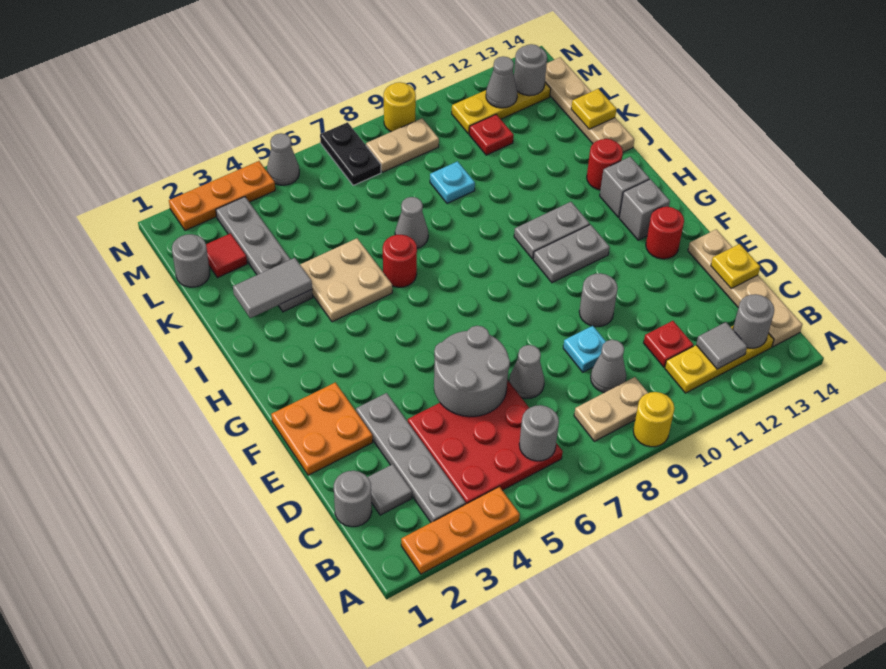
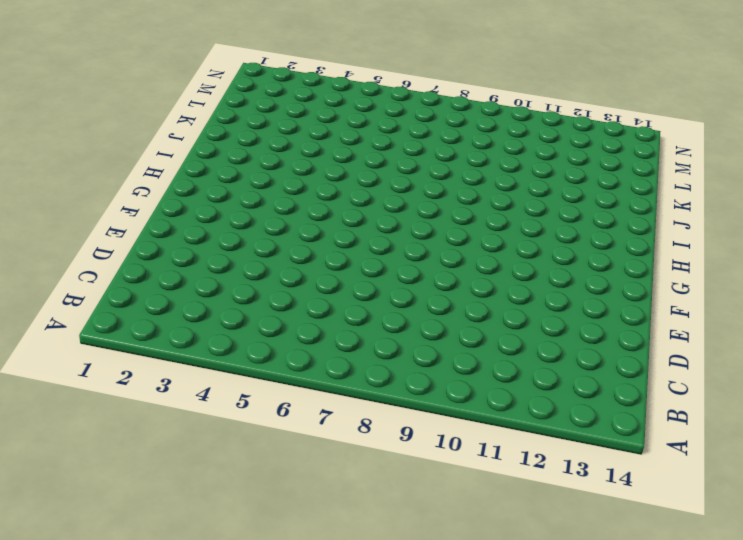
none -> orange plate A2:A4 level 1
none -> yellow round brick A9 level 1
none -> grey plate B3:E3 level 1
none -> red plate B4:D6 level 1

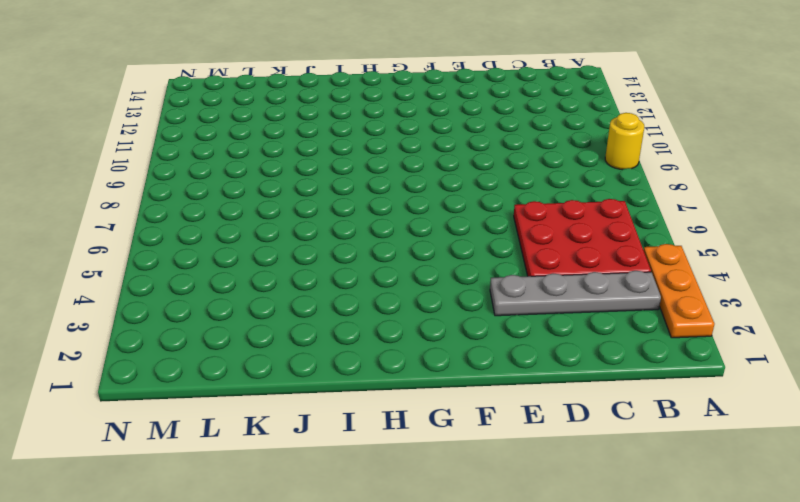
none -> tan plate B8:B9 level 1
none -> yellow plate B11:B13 level 1
none -> tan plate B14:E14 level 1
none -> grey round brick C1 level 1

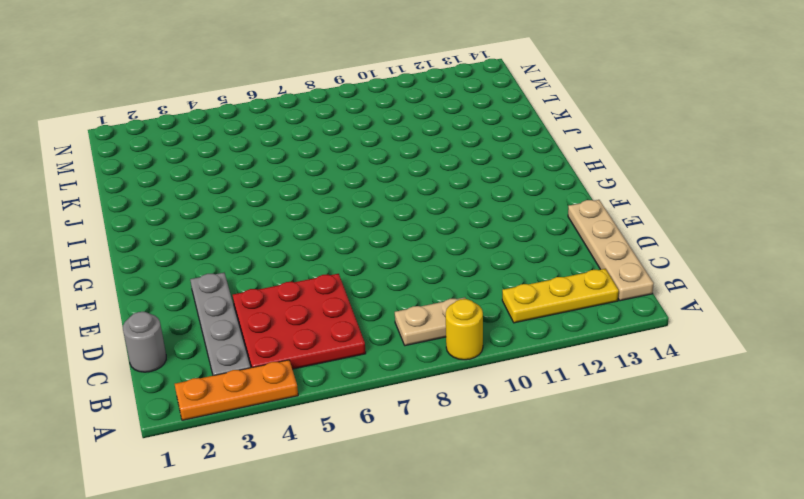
none -> grey tile C2 level 1
none -> grey cone C9 level 1
none -> red plate C11 level 1
none -> grey cone D7 level 1

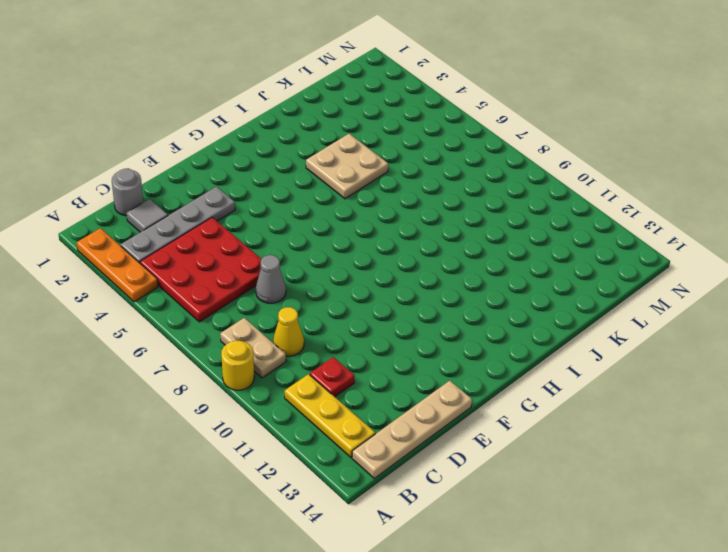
yellow cone C9 level 1 -> grey cone C9 level 1
none -> cyan plate D9 level 1
none -> orange plate E1:F2 level 1
none -> grey round brick E10 level 1
none -> red round brick F13 level 1

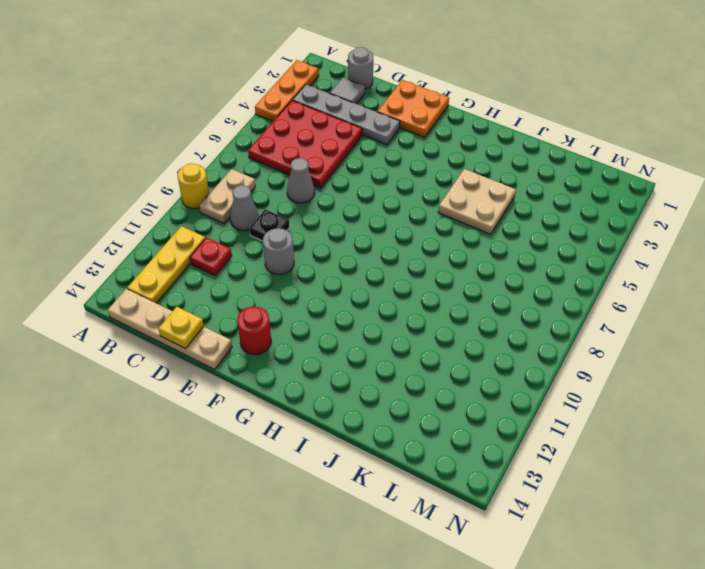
black plate D9 level 1 -> cyan plate D9 level 1
none -> grey plate G10:G11 level 1
none -> grey brick G13 level 1
none -> grey plate H10:H11 level 1
none -> grey brick H13 level 1

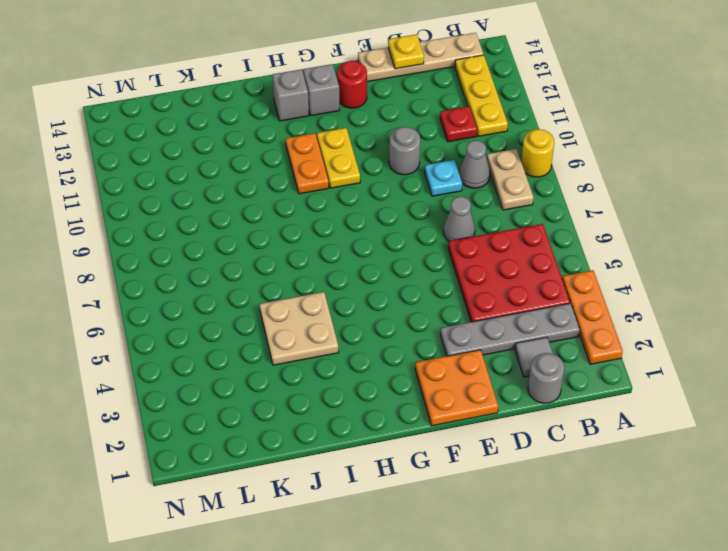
yellow plate G10:G11 level 1 -> grey plate G10:G11 level 1
orange plate H10:H11 level 1 -> grey plate H10:H11 level 1
none -> red round brick I6 level 1
none -> red round brick I13 level 1
none -> grey plate J3:M3 level 1
none -> grey cone J7 level 1

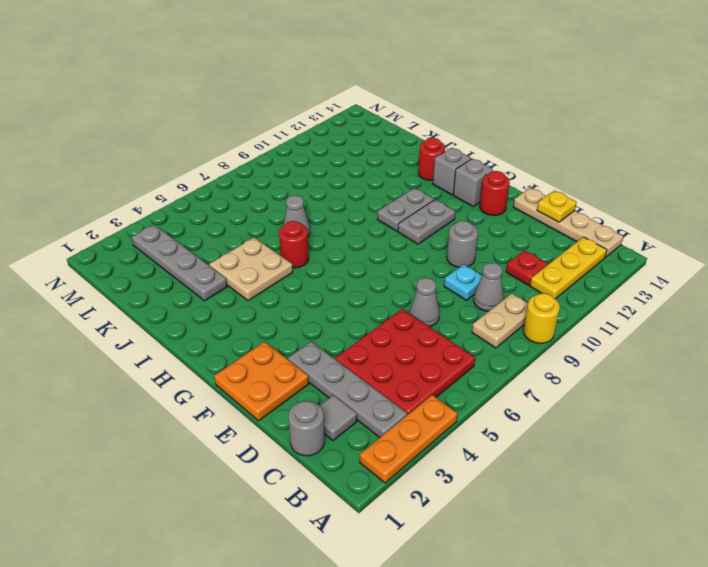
none -> tan plate J14:M14 level 1
none -> cyan plate K9 level 1
none -> grey round brick L1 level 1
none -> red tile L2 level 1

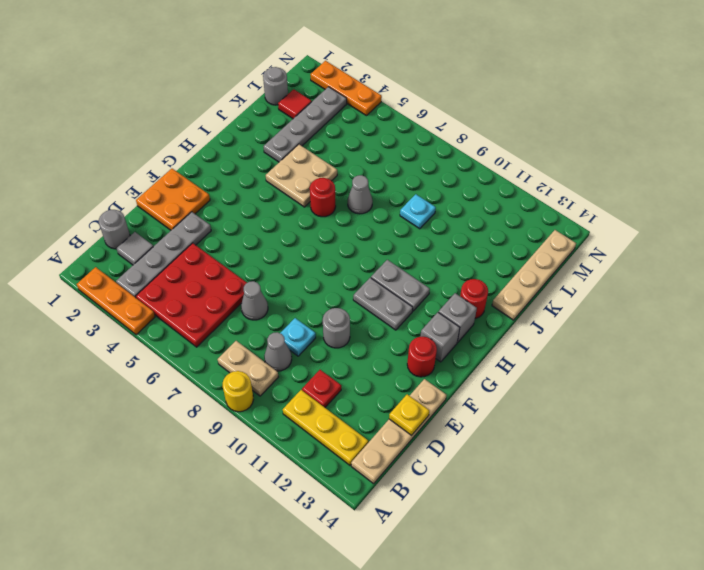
none -> red plate L11 level 1
none -> black plate M7:N7 level 1
none -> tan plate M8:M9 level 1
none -> yellow plate M11:M13 level 1

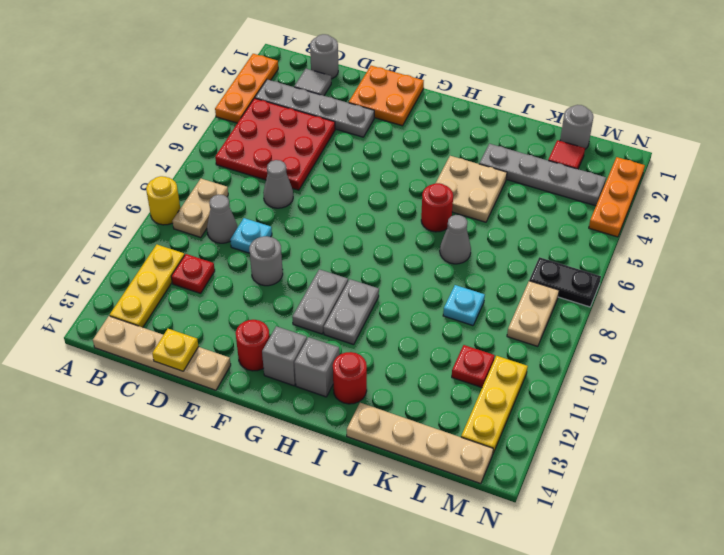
none -> grey cone N5 level 1
none -> yellow round brick N9 level 1
none -> grey round brick B6 level 2
none -> grey tile B12 level 2

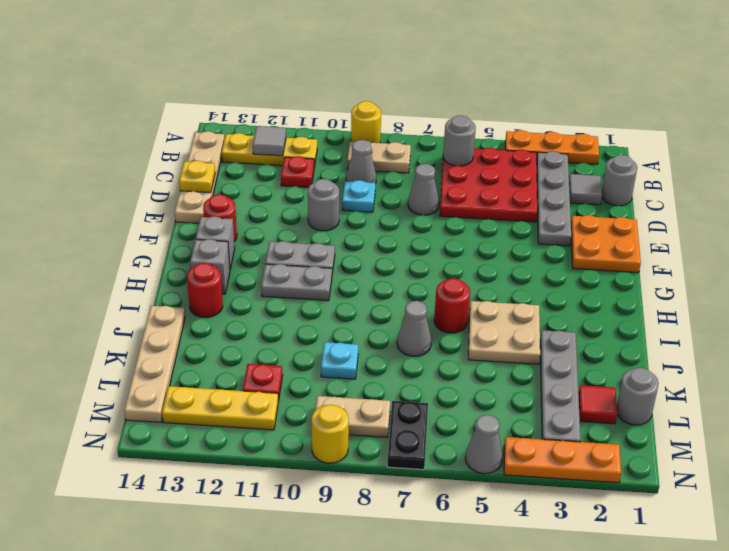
none -> grey round brick B13 level 2
none -> grey round brick D5:E6 level 2
none -> grey tile J2:J3 level 2
none -> yellow plate K14 level 2

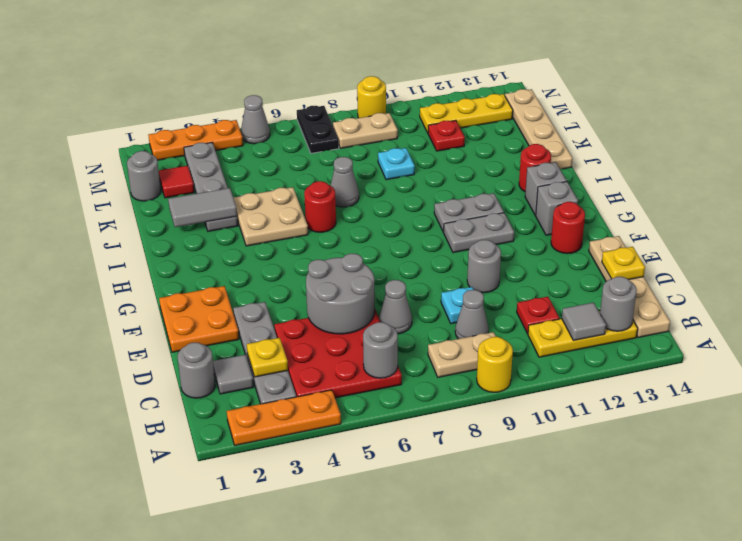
yellow plate C3 level 2 -> yellow plate K14 level 2
none -> grey cone M12 level 2
none -> grey round brick M13 level 2

